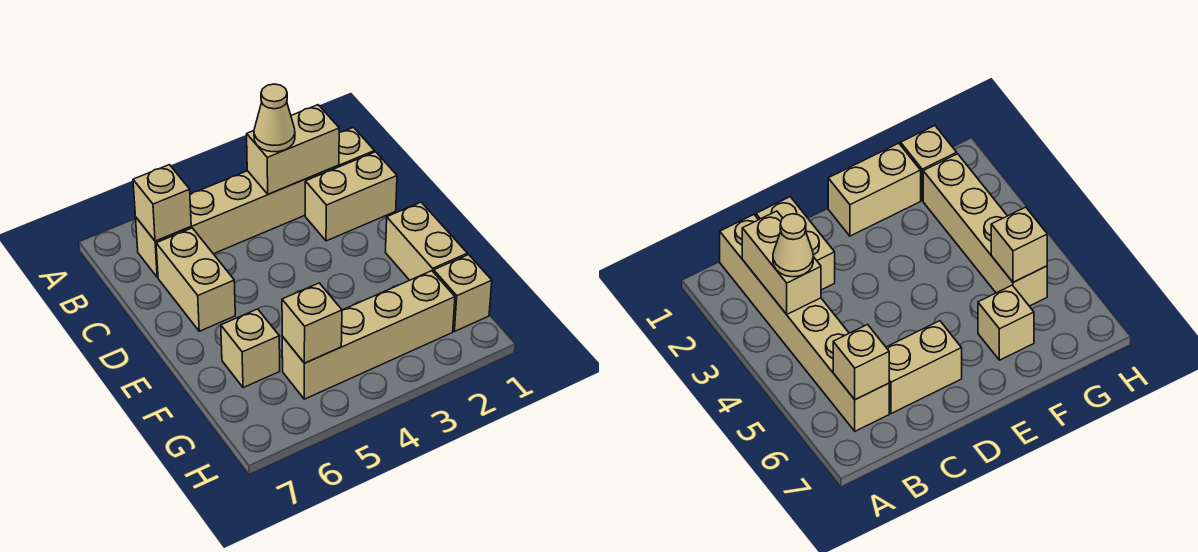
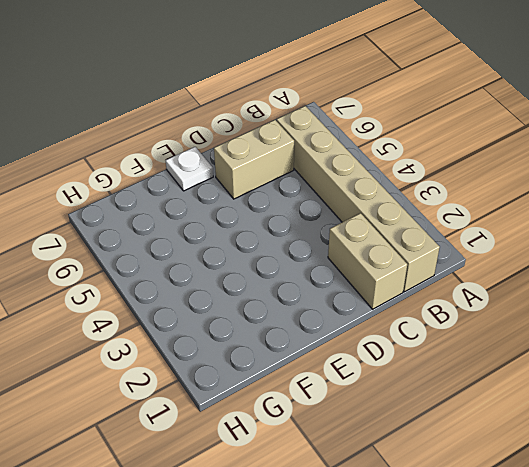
white plate E7 level 1 -> none
none -> tan brick E1:F1 level 1
none -> tan brick F6 level 1

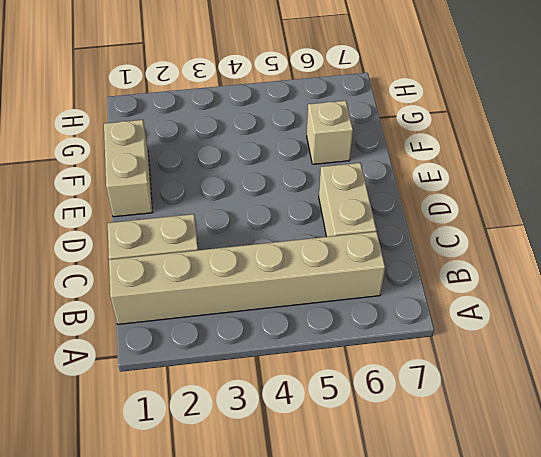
none -> tan brick G1 level 1
none -> tan brick G2:G5 level 1

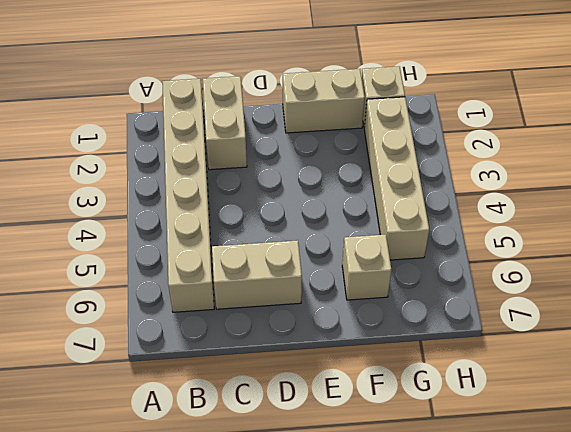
none -> tan brick B2:B3 level 2
none -> tan brick B6 level 2

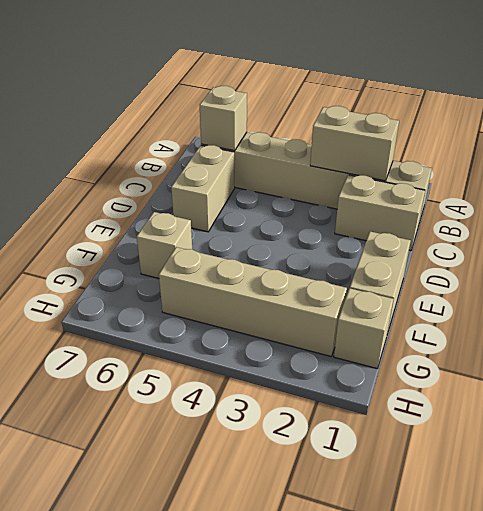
none -> tan brick G5 level 2
none -> tan cone B3 level 3

